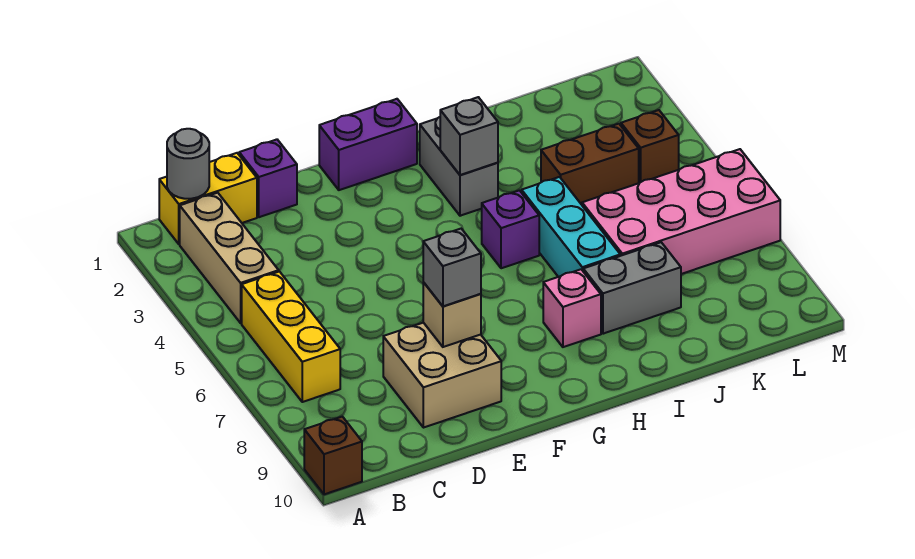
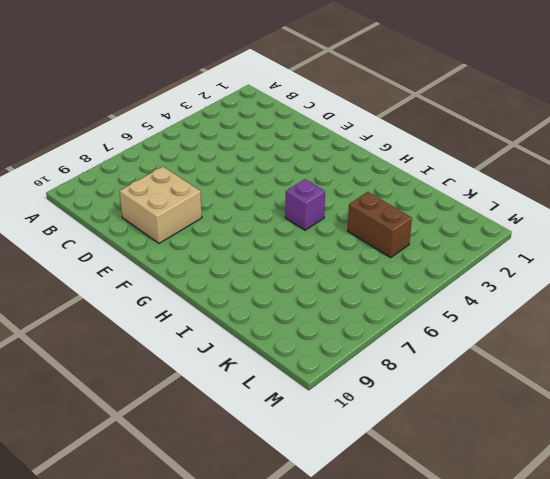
none -> brown brick A10 level 1
none -> yellow brick B1:C1 level 1
none -> tan brick B2:B4 level 1

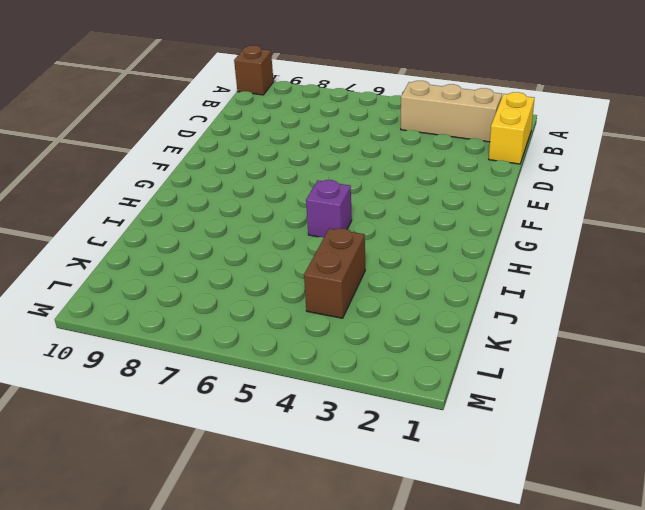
none -> yellow brick B5:B7 level 1
none -> purple brick D1 level 1
none -> tan brick D8:E9 level 1

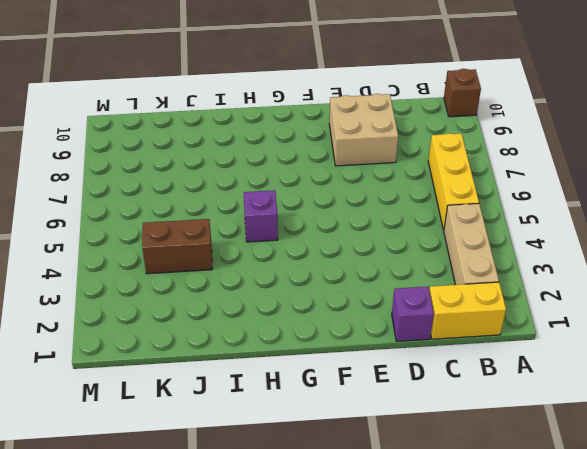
none -> purple brick F1:G1 level 1
none -> grey brick H2:H3 level 1
none -> pink brick H8 level 1

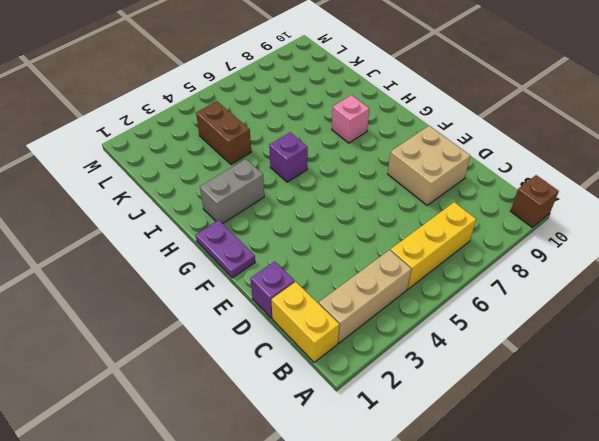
purple plate F1:G1 level 1 -> purple brick F1:G1 level 1
none -> cyan brick I5:I7 level 1
none -> grey brick I8:J8 level 1
none -> pink brick J6:M7 level 1

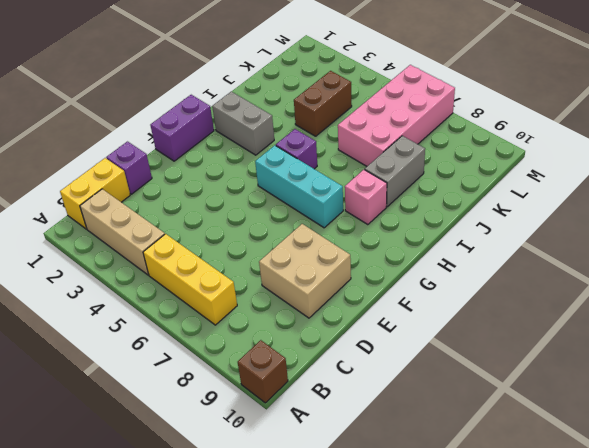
cyan brick G5:G7 level 1 -> cyan brick I5:I7 level 1
none -> brown brick L4 level 1
none -> grey round brick B1 level 2
none -> tan brick E8 level 2

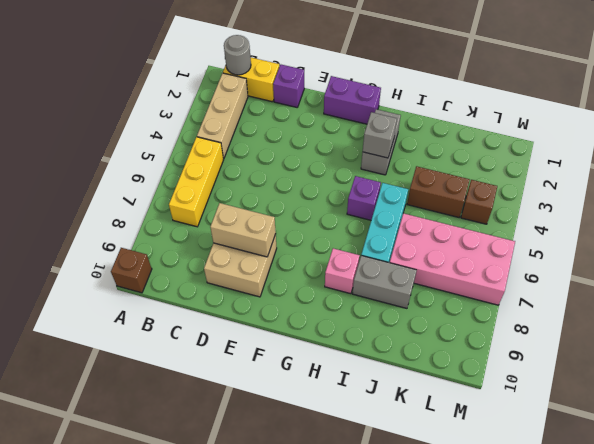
tan brick D8:E8 level 2 -> tan brick E8 level 2
none -> grey brick E8 level 3

